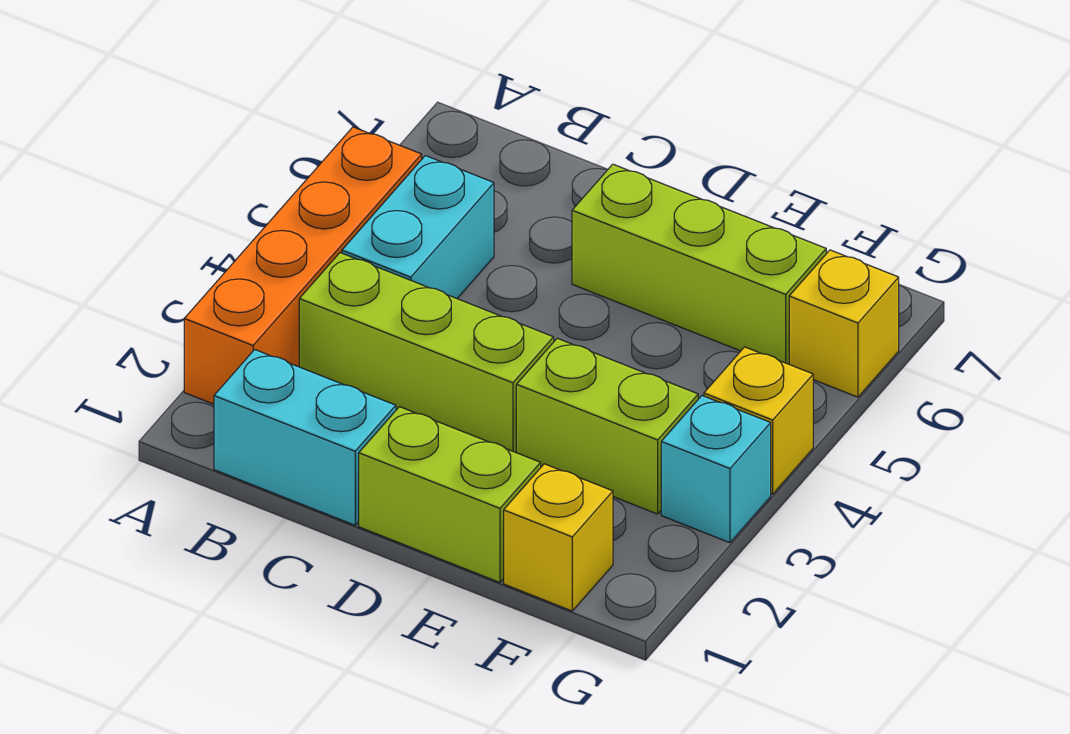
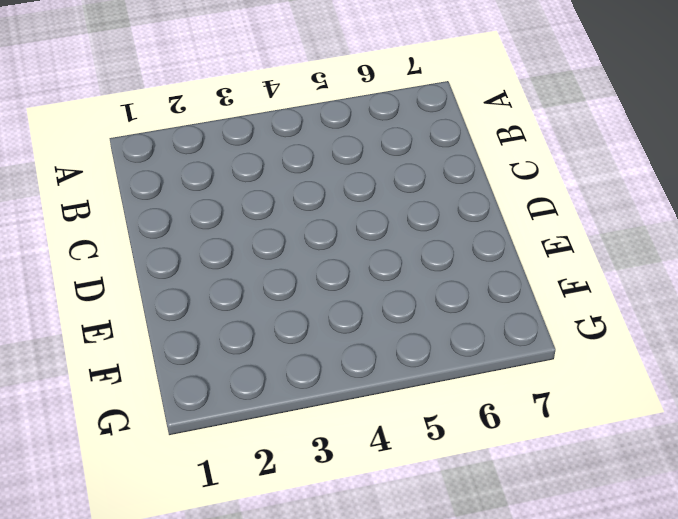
none -> orange brick A2:A5 level 1
none -> cyan brick B1:C1 level 1

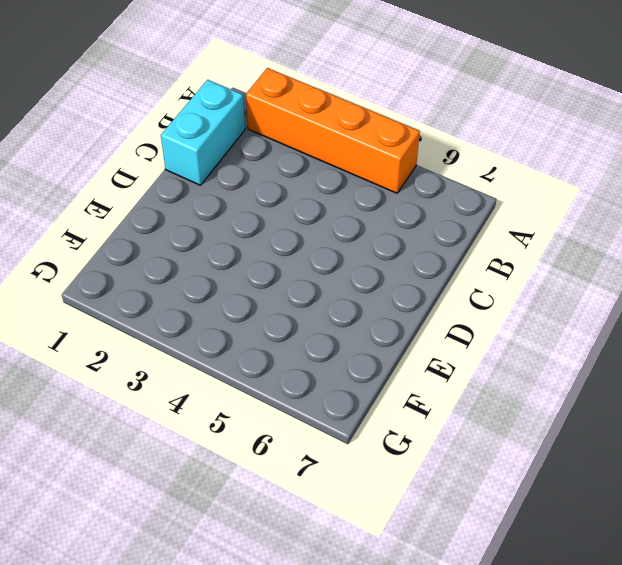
none -> lime brick B3:D3 level 1
none -> cyan brick B4:B5 level 1

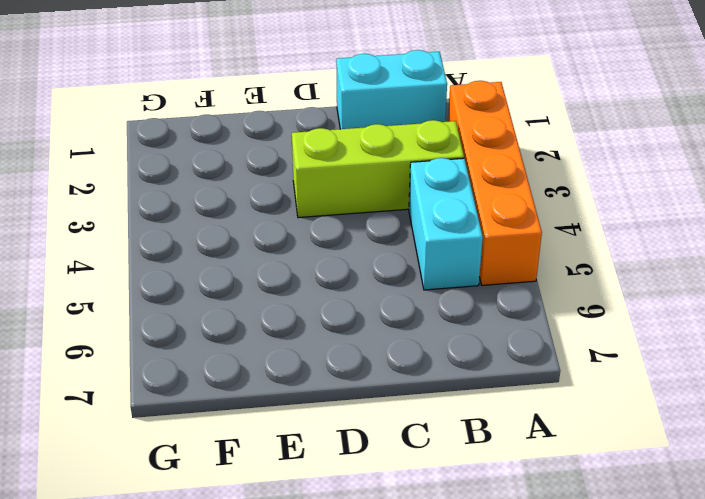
none -> lime brick D1:E1 level 1
none -> lime brick D6:F6 level 1

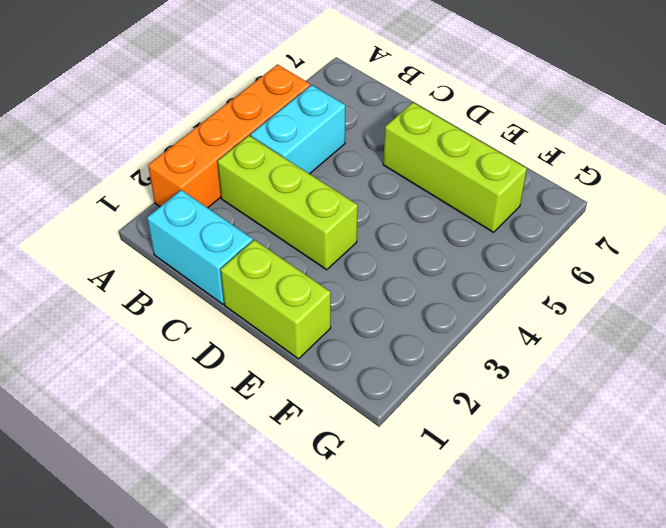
none -> lime brick E3:F3 level 1
none -> yellow brick F1 level 1

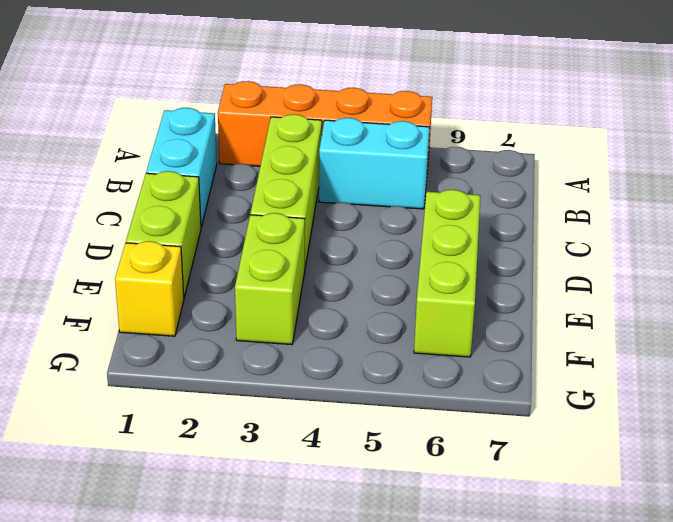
none -> cyan brick G3 level 1
none -> yellow brick G4 level 1

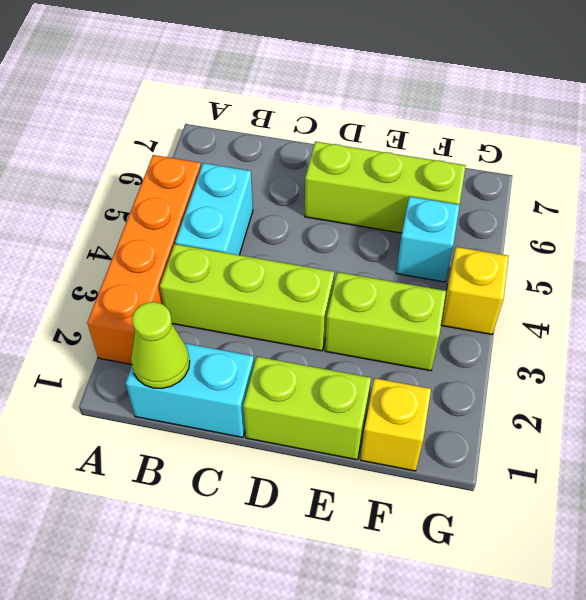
lime cone B1 level 2 -> none
cyan brick F5 level 1 -> cyan brick G3 level 1
none -> yellow brick G6 level 1

